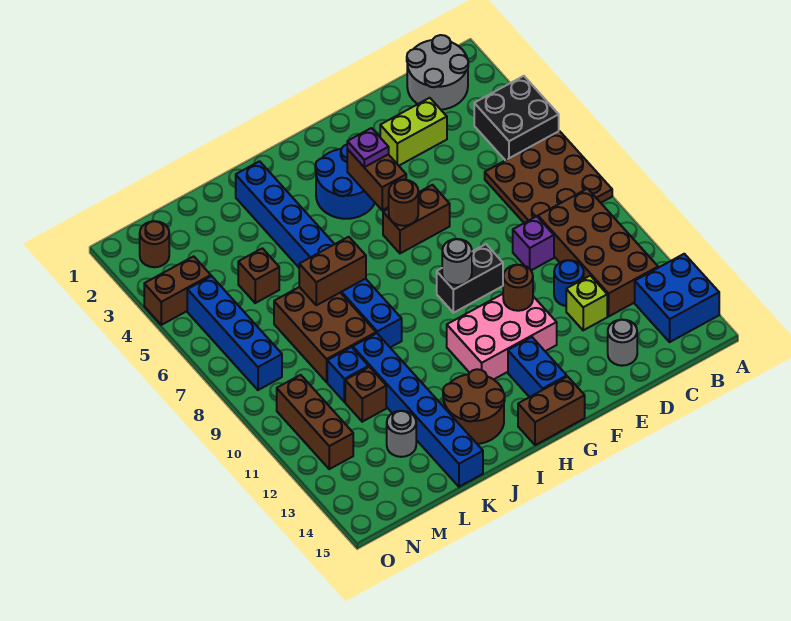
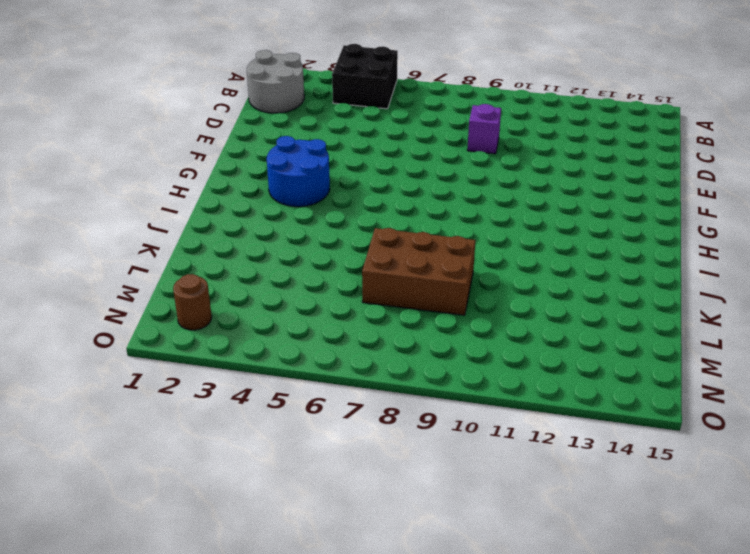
none -> brown plate A6:C8 level 1
none -> blue brick A13:B14 level 1
none -> brown brick B9:C12 level 1
none -> lime brick D3:E3 level 1

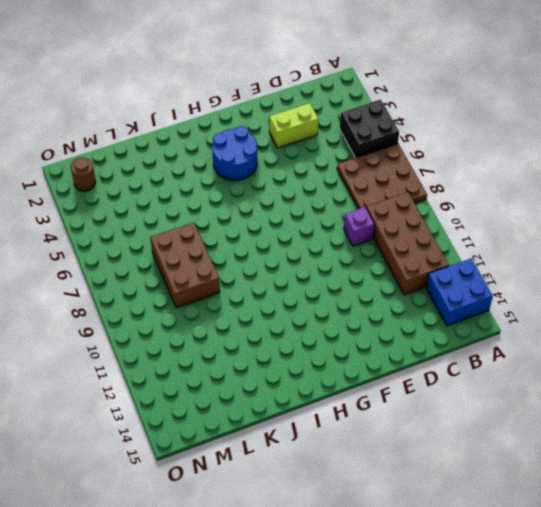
none -> grey round brick B1:C2 level 1
none -> blue round brick D11 level 1
none -> lime brick D12 level 1
none -> grey round brick D14 level 1

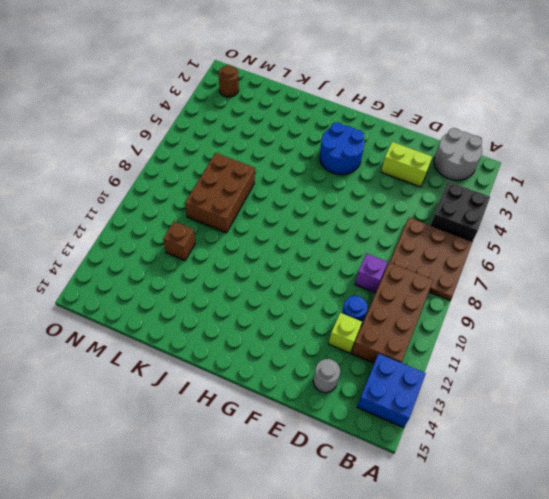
none -> brown brick F6:G6 level 1
none -> black brick F9:G9 level 1
none -> pink brick F11:H12 level 1
none -> blue brick G13:G14 level 1

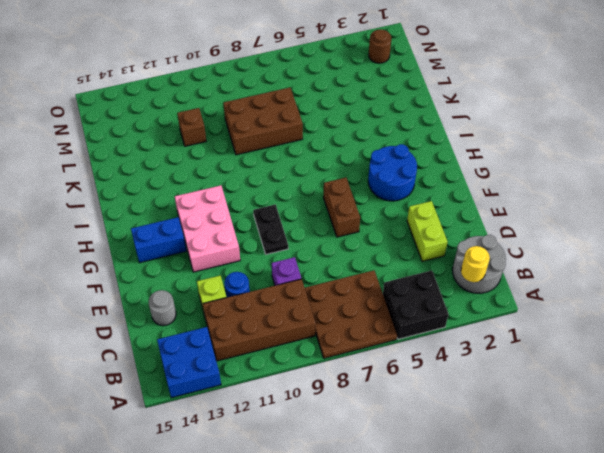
yellow round brick B2 level 2 -> none
black plate F9:G9 level 1 -> black brick F9:G9 level 1
none -> brown brick G15:H15 level 1
none -> brown round brick I13:J14 level 1
none -> blue brick J2:J9 level 1
none -> blue brick K10:K15 level 1

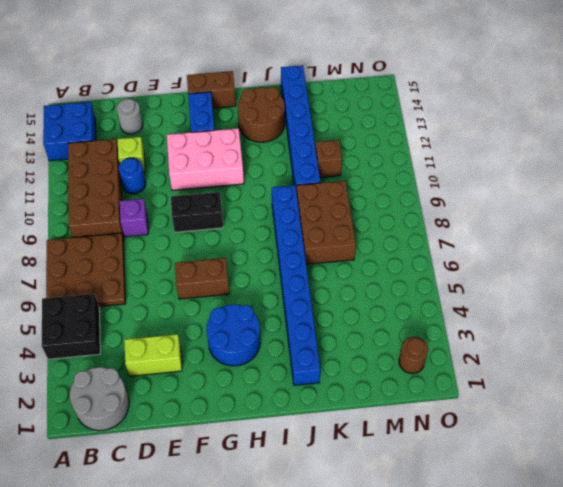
none -> brown brick L5 level 1
none -> blue brick L10 level 1
none -> grey round brick L13 level 1
none -> brown brick N4:O4 level 1

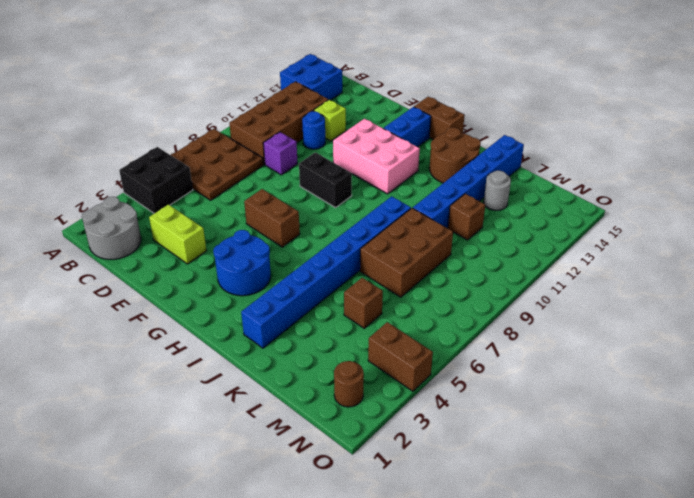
none -> grey round brick D14 level 1
none -> blue brick L10 level 1
none -> blue brick N5:N8 level 1
none -> brown brick N10:N12 level 1

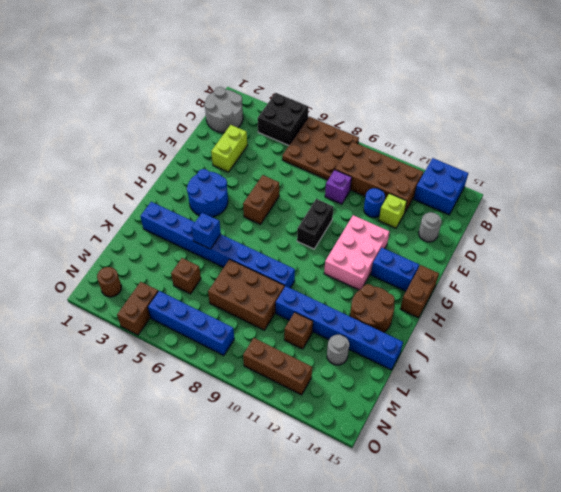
blue brick J5 level 2 -> blue brick L10 level 1
none -> brown round brick F11 level 2
none -> brown brick G4:G5 level 2
none -> brown round brick G6 level 2
none -> grey round brick G9 level 2

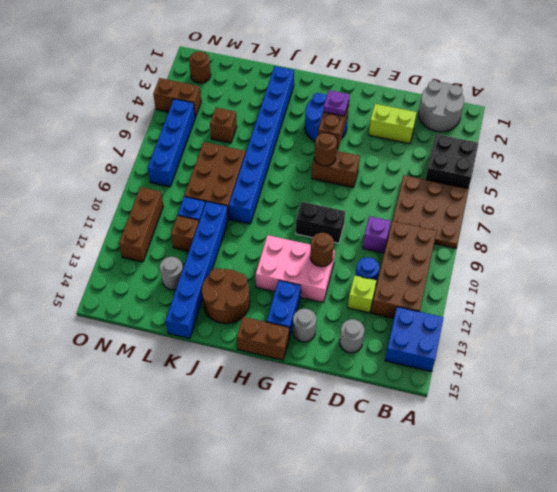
grey round brick F14 level 1 -> grey round brick G9 level 2
none -> brown brick J7:K7 level 2

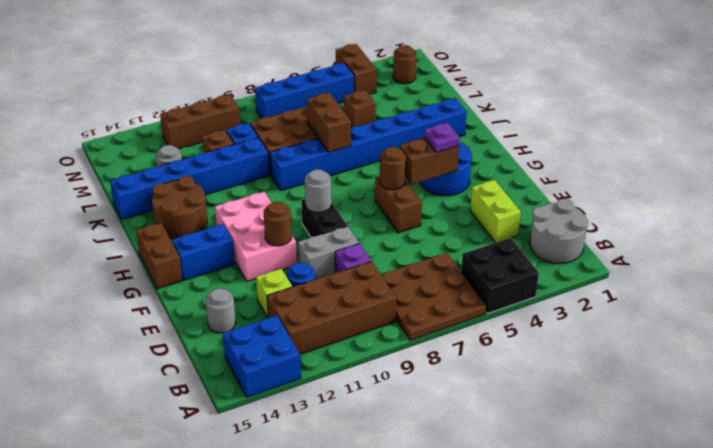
grey brick E9:E10 level 1 -> none

